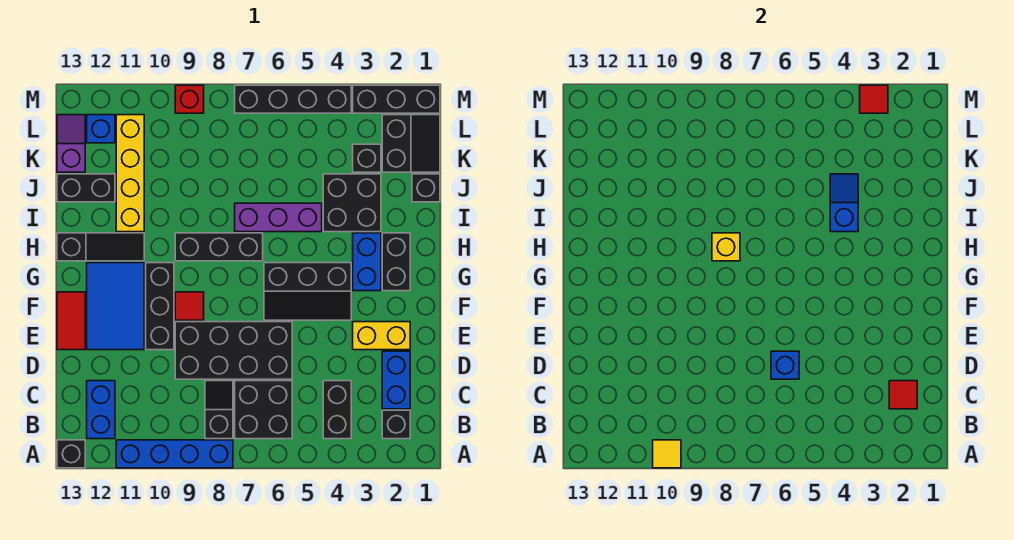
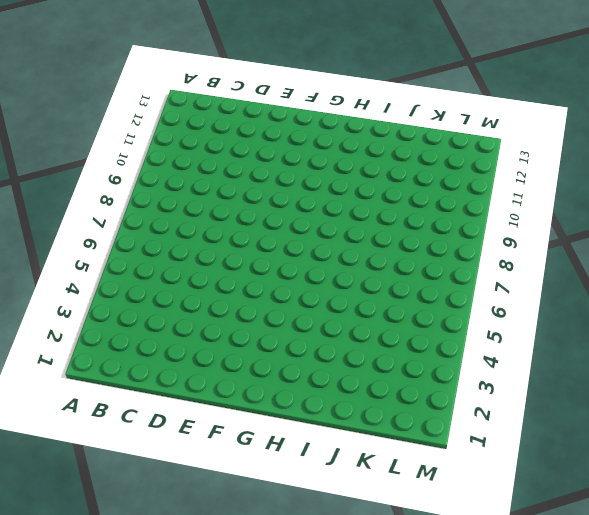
none -> blue brick A8:A11 level 1
none -> black brick A13 level 1
none -> black brick B2 level 1
none -> black brick B4:C4 level 1

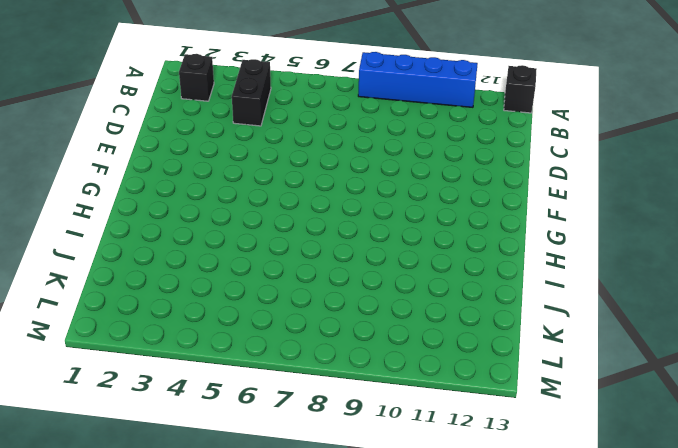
none -> black brick B6:C7 level 1
none -> black slope B8:C8 level 1 top B
none -> blue brick B12:C12 level 1
none -> blue brick C2:D2 level 1

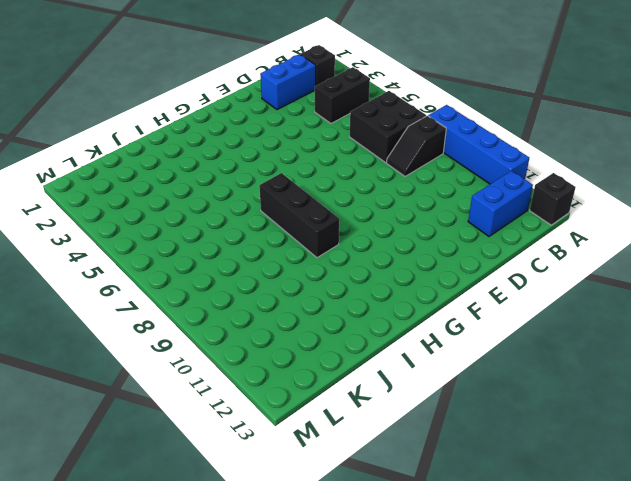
none -> black brick D6:E9 level 1
none -> yellow brick E2:E3 level 1
none -> black brick E10:G10 level 1
none -> blue tile E11:G12 level 1

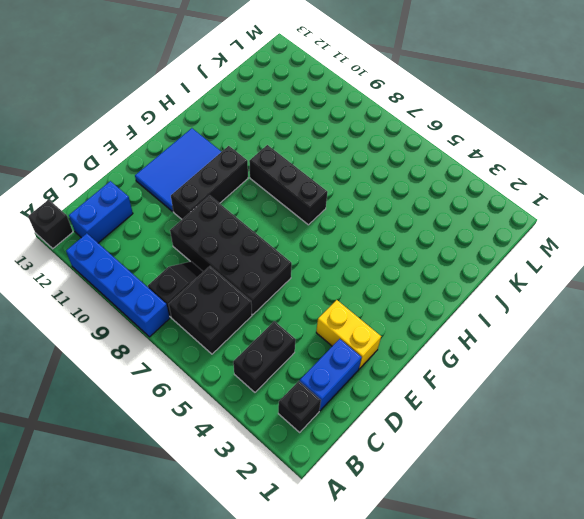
none -> red tile E13:F13 level 1
none -> black slope F4:G6 level 1 top G
none -> red tile F9 level 1
none -> black brick G2:H2 level 1

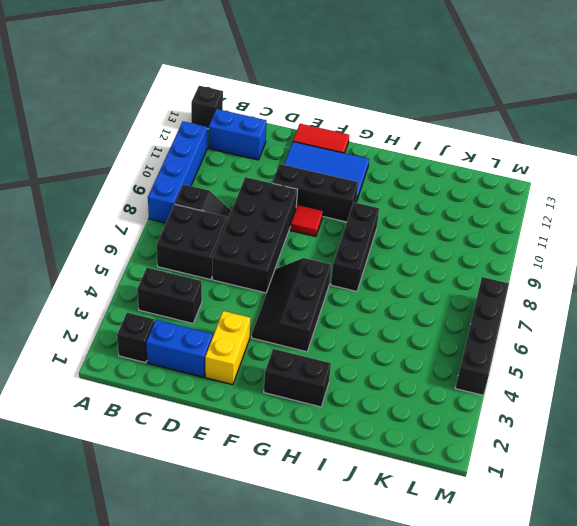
none -> blue brick G3:H3 level 1
none -> black slope H11:H13 level 1 top 13
none -> black brick I3:J4 level 1
none -> purple brick I5:I7 level 1

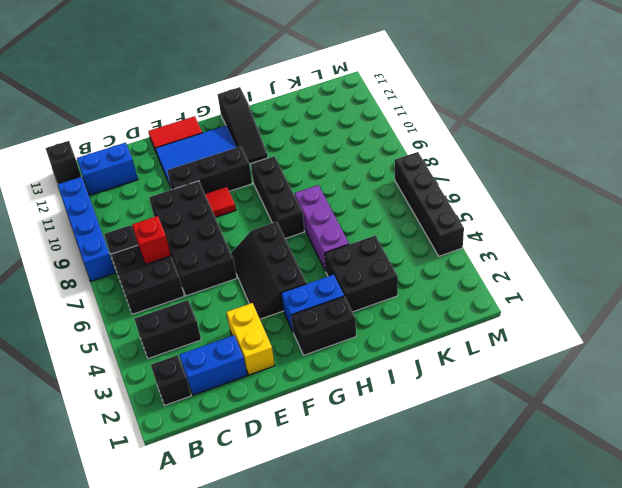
red brick C7 level 2 -> red brick M9 level 1
none -> yellow brick I11:L11 level 1
none -> black brick J1 level 1
none -> black brick J12:J13 level 1
none -> black slope K1:L2 level 1 top 2

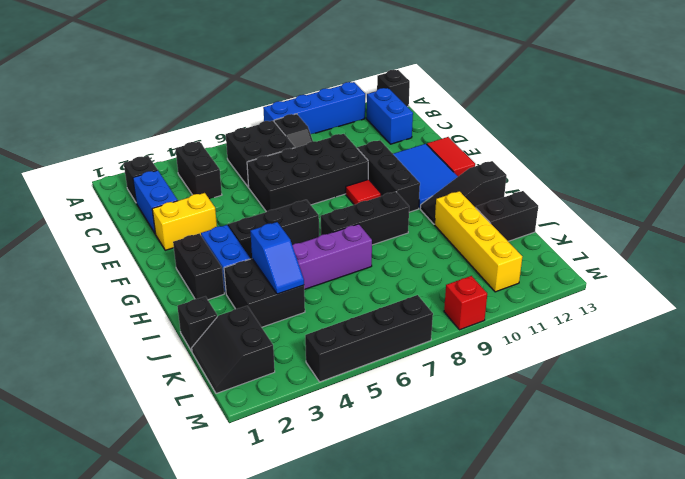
none -> black brick K3 level 1
none -> purple slope K13:L13 level 1 top K
none -> blue brick L12 level 1
none -> black brick M1:M3 level 1

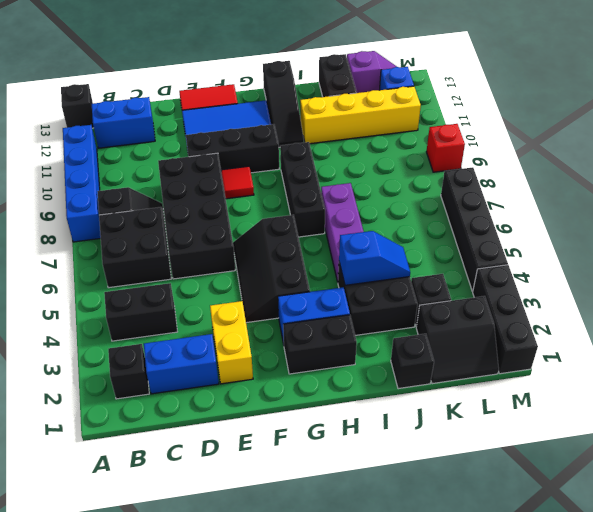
none -> yellow tile A10 level 2
none -> red tile C2 level 2
none -> blue brick D6 level 2
none -> yellow brick H8 level 2

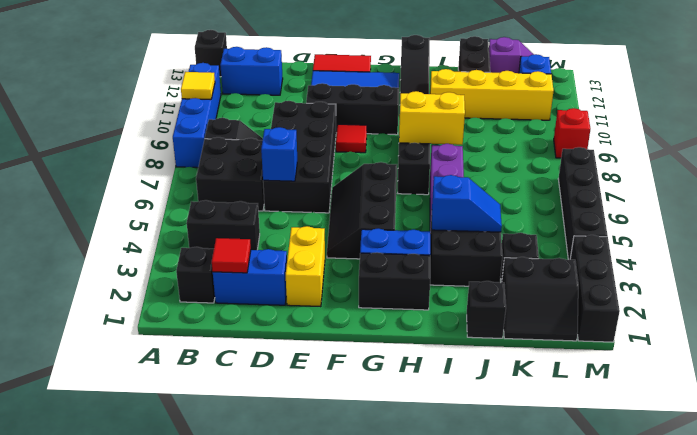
yellow brick H8:I8 level 2 -> yellow brick H8 level 2
none -> red tile M3 level 2

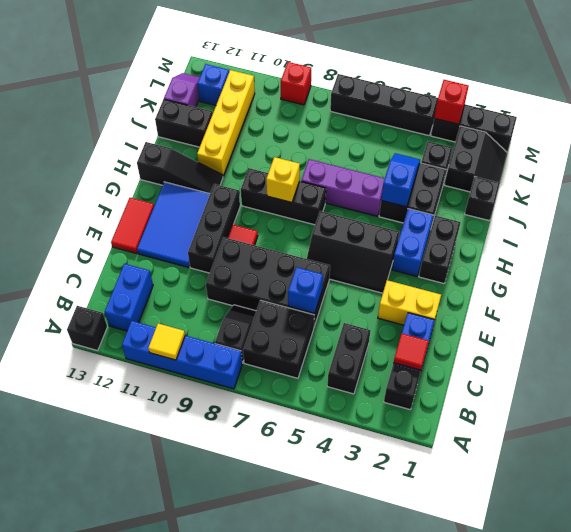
red brick M3 level 2 -> red tile M3 level 2

